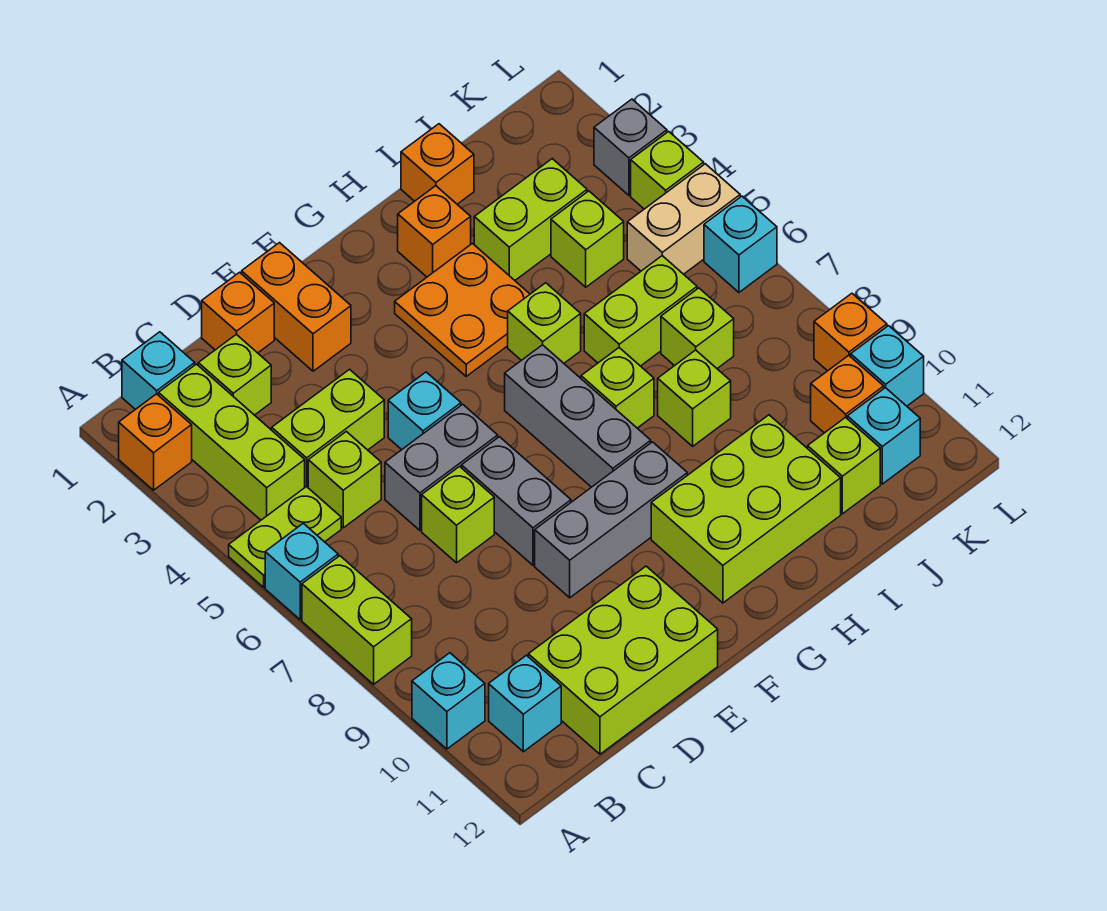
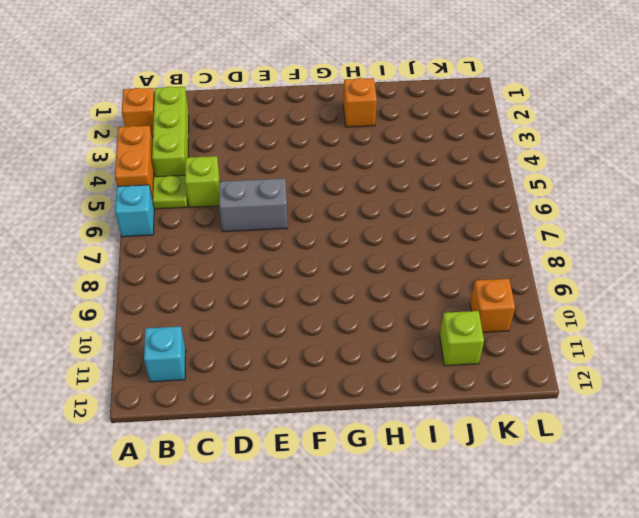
orange brick A4:A5 level 2 -> orange brick E1:E2 level 1
none -> lime brick A7:A8 level 1
none -> cyan brick A10 level 1
none -> cyan brick B1 level 1
none -> lime brick C2 level 1

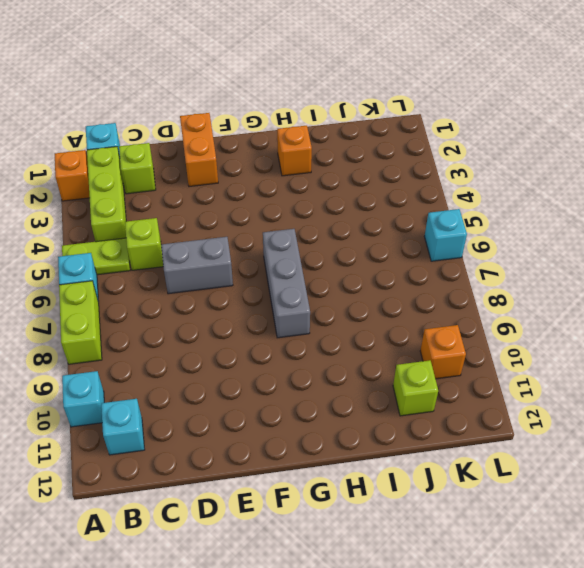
none -> lime brick C4:D4 level 1
none -> lime brick C11:E12 level 1
none -> orange brick D1 level 1
none -> lime brick D7 level 1

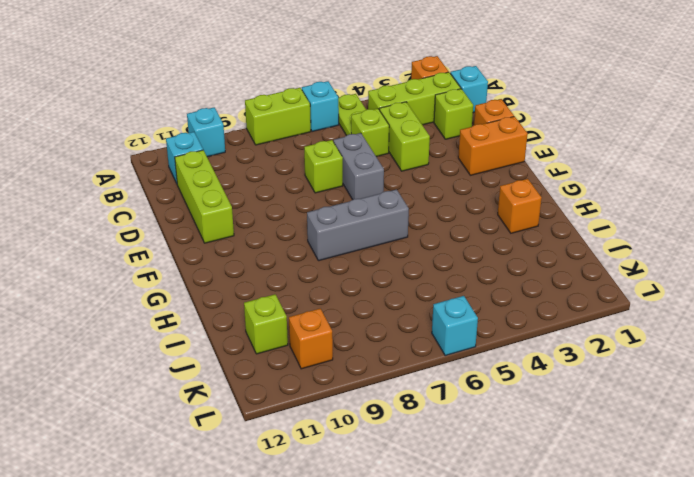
lime brick C11:E11 level 1 -> lime brick C11:E12 level 1
none -> cyan brick E5 level 1
none -> grey brick E7:E8 level 1
none -> grey brick E9:G9 level 1
none -> orange plate G3:H4 level 1

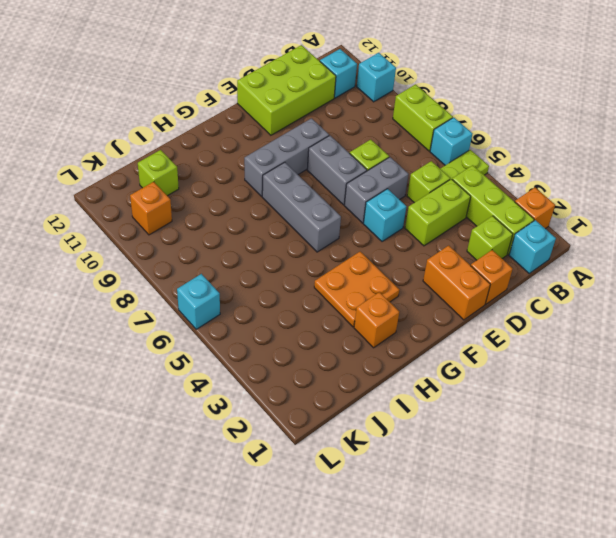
none -> lime brick G10:I11 level 1
none -> lime brick H5 level 1
none -> lime brick H7 level 1
none -> orange brick I1 level 1

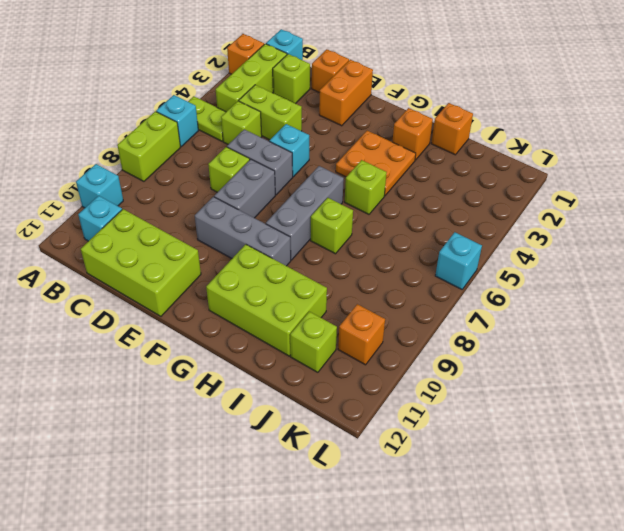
none -> lime brick I3:J3 level 1
none -> lime brick I6:J6 level 1
none -> lime brick I8 level 1
none -> lime brick J4 level 1

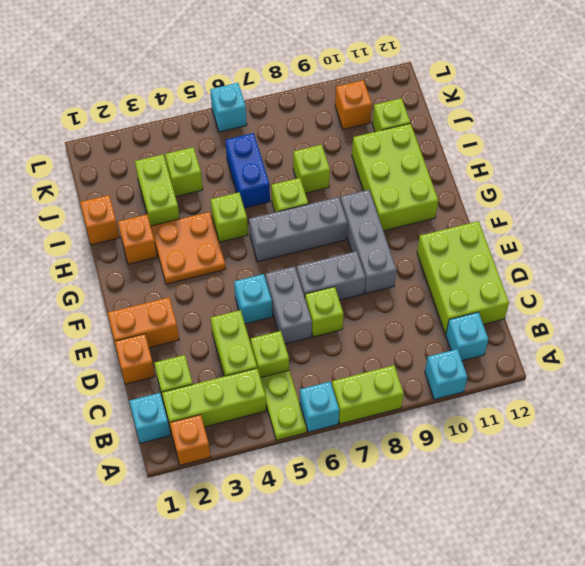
blue brick I6:J6 level 1 -> lime brick I6:J6 level 1
none -> lime brick J7 level 1
none -> tan brick K5:L5 level 1
none -> cyan brick K11 level 1
none -> grey brick L3 level 1

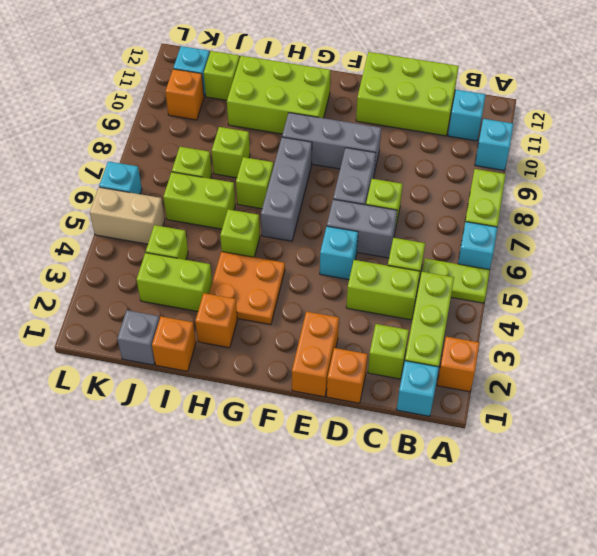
grey brick J1 level 1 -> grey brick L3 level 1
none -> lime brick L4 level 1
none -> orange brick L9 level 1
none -> cyan brick L10 level 1

